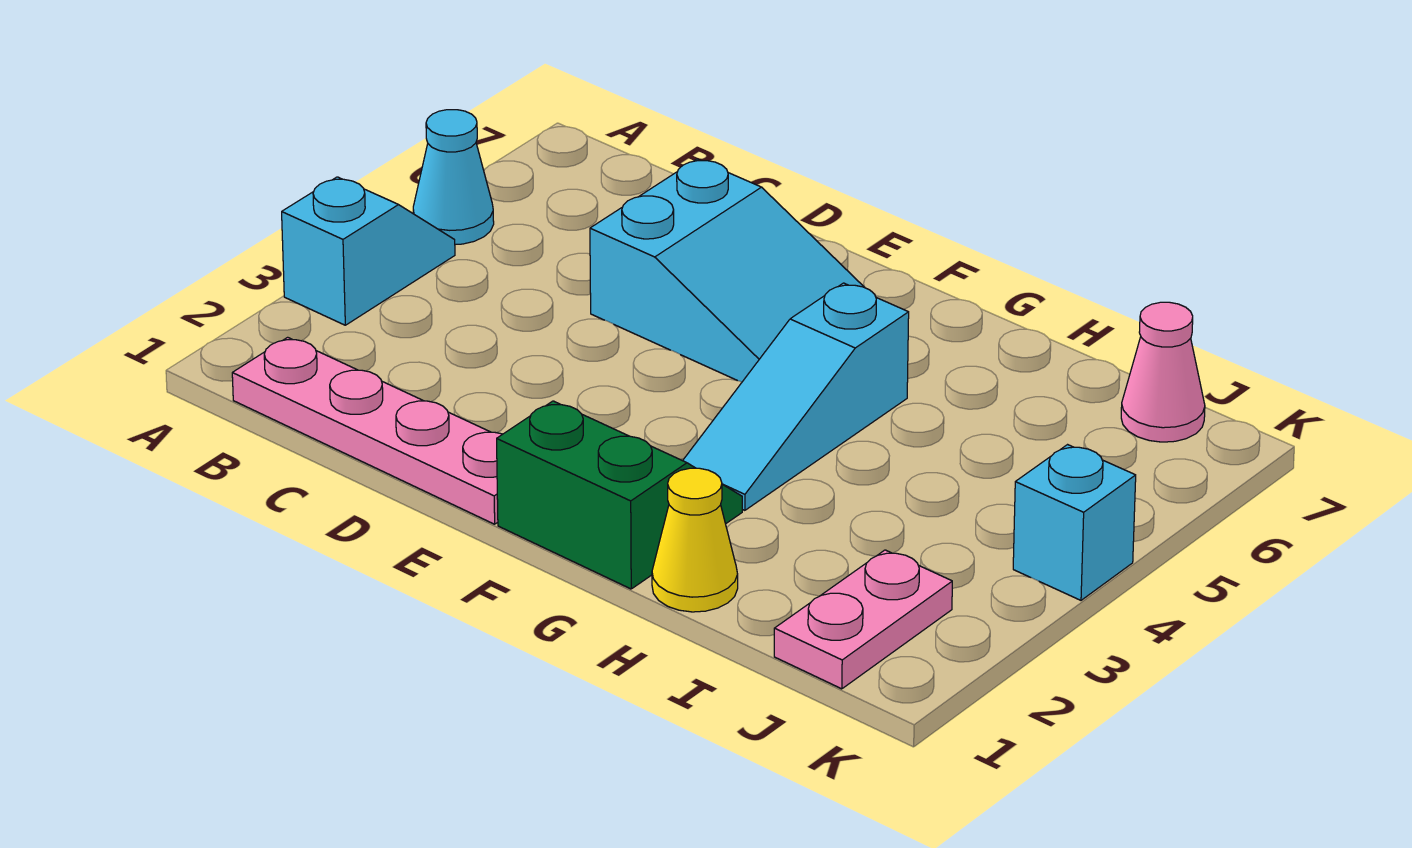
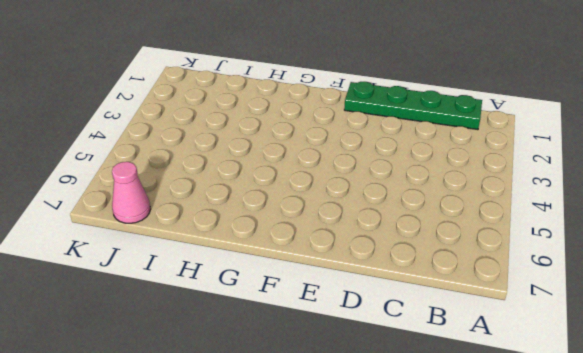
green plate B1:E1 level 1 -> pink plate B1:E1 level 1
none -> cyan slope A3:A4 level 1 top 3
none -> cyan cone A5 level 1

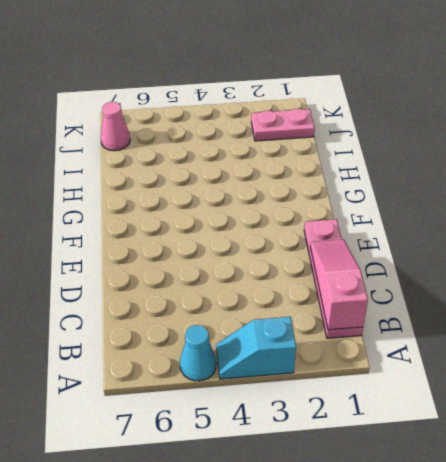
pink slope B1:D1 level 2 top B -> none
none -> cyan slope D5:F6 level 1 top D
none -> green slope F1:G2 level 1 top 1

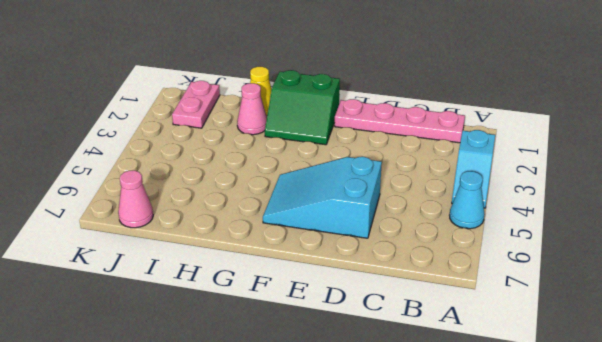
pink cone H2 level 1 -> none
none -> cyan slope G3:G5 level 1 top 5
none -> cyan brick K4 level 1

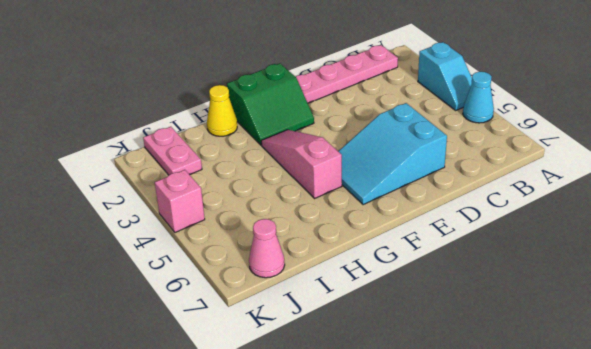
pink slope G3:G5 level 1 top 5 -> cyan slope G3:G5 level 1 top 5
pink brick K4 level 1 -> cyan brick K4 level 1

